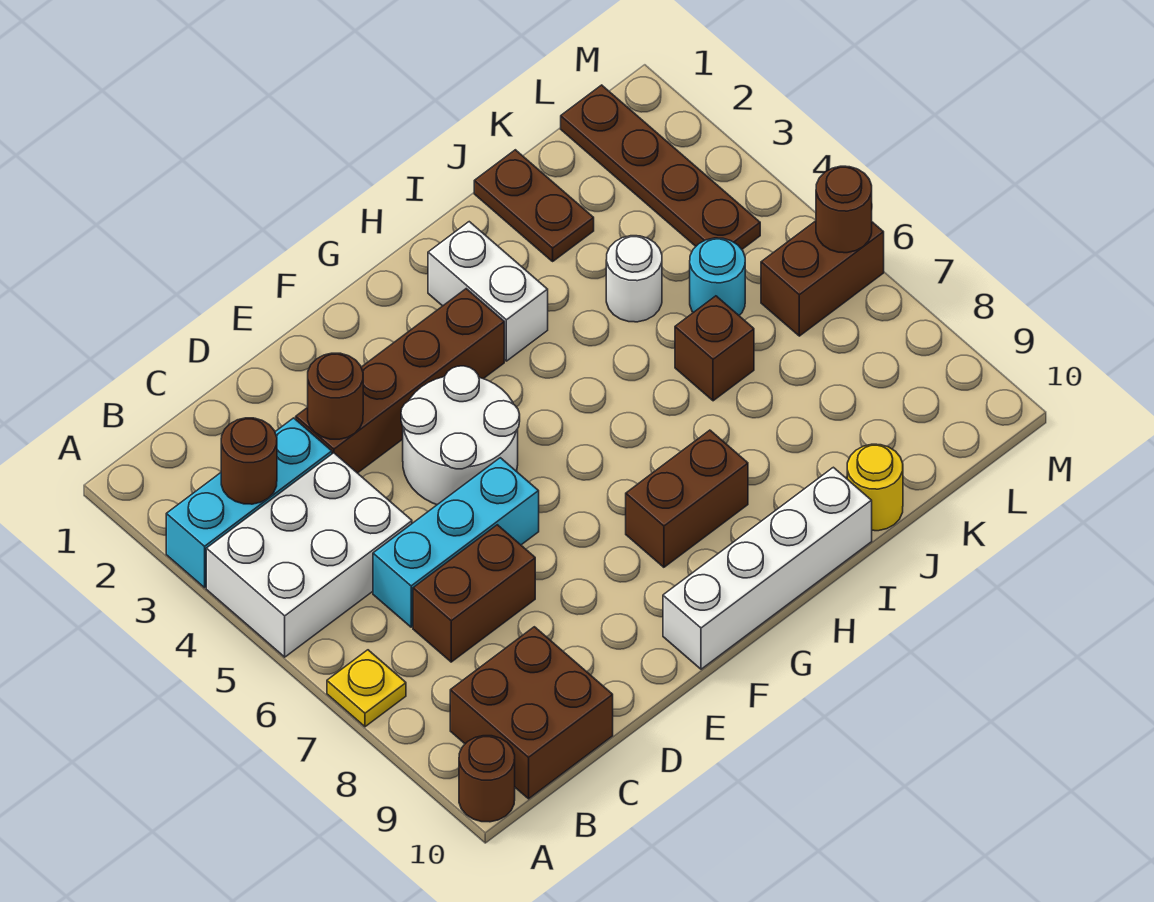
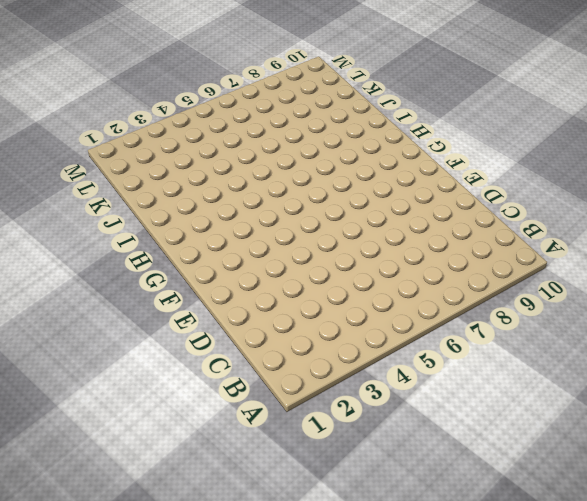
none -> cyan brick A3:C3 level 1
none -> white brick A4:C5 level 1
none -> yellow plate A7 level 1

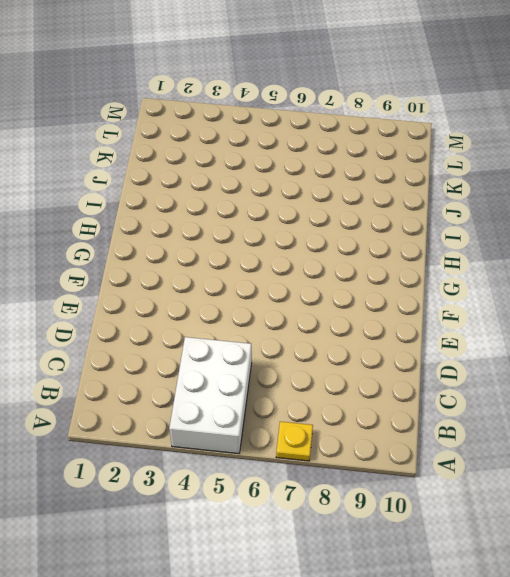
none -> cyan brick A3:C3 level 1
none -> brown round brick A10 level 1
none -> brown brick B9:C10 level 1

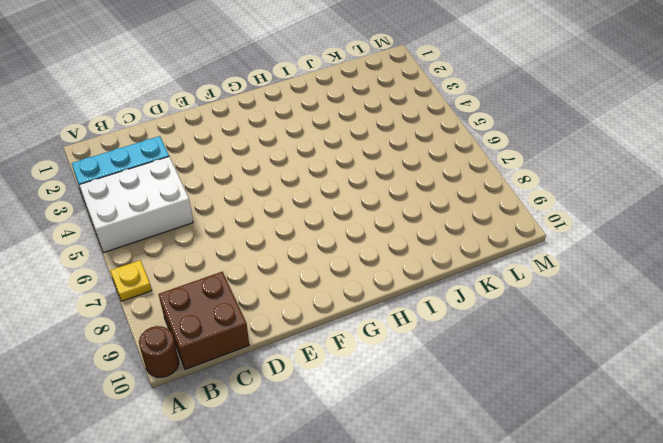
none -> cyan brick C6:E6 level 1
none -> brown brick C7:D7 level 1
none -> brown brick D3:G3 level 1

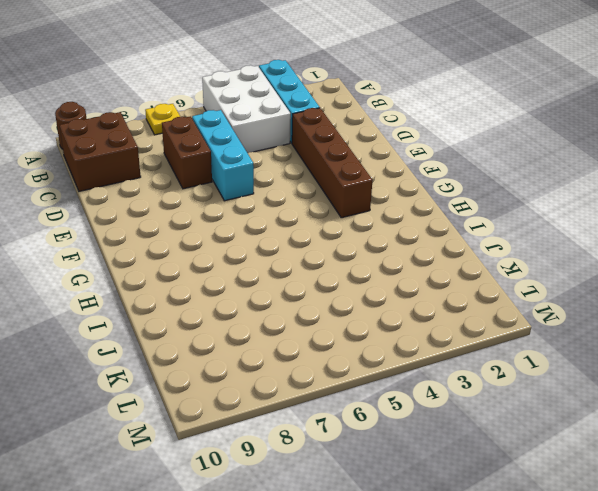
none -> white round brick E4:F5 level 1
none -> white brick F10:I10 level 1
none -> brown brick G8:H8 level 1

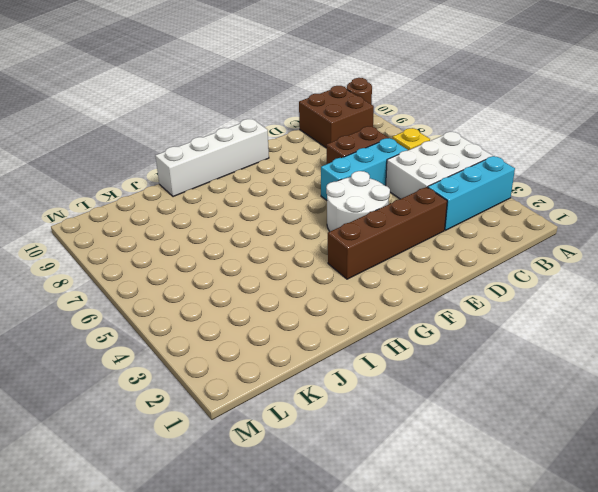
none -> brown brick G8:H8 level 1
none -> white brick H2:H3 level 1
none -> brown plate J1:J2 level 1

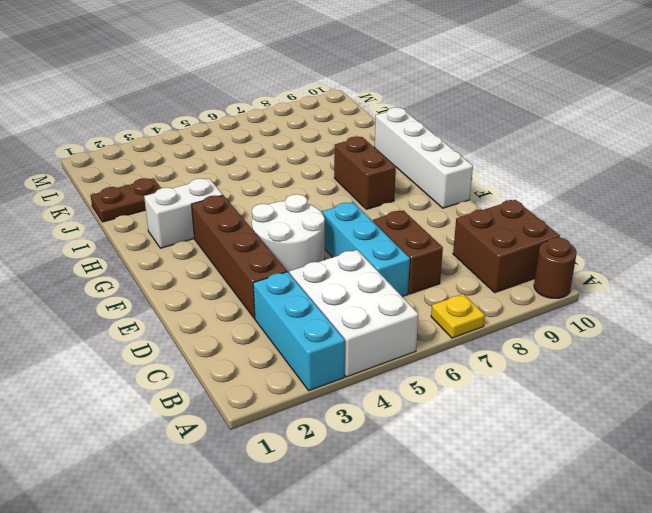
none -> white round brick J4 level 1
none -> brown brick J6 level 1
none -> yellow round brick J10 level 1

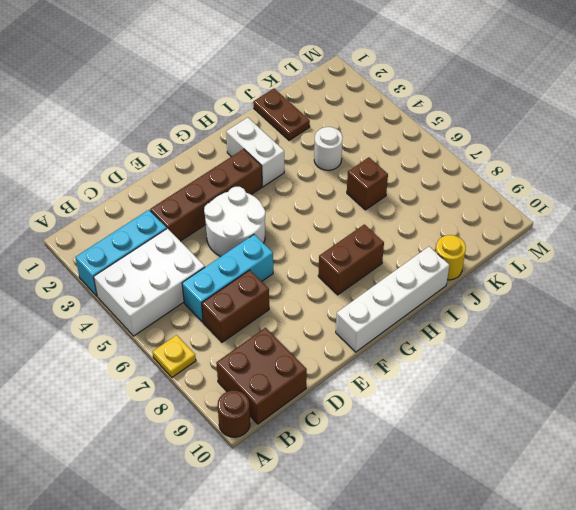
none -> cyan round brick K5 level 1
none -> brown plate L1:L4 level 1
none -> brown brick L6:M6 level 1

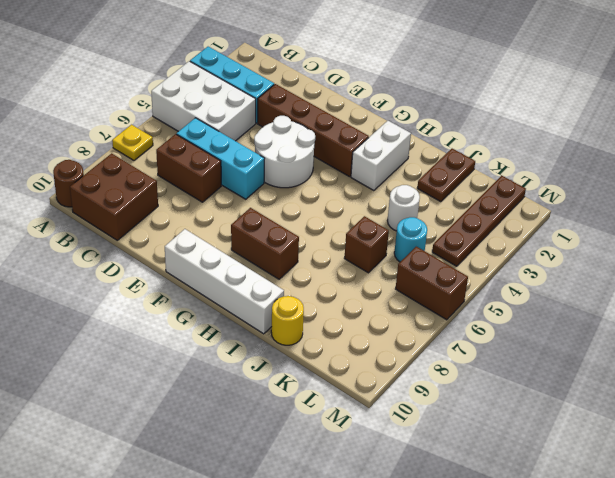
none -> brown round brick B3 level 2
none -> brown round brick D3 level 2
none -> brown round brick M6 level 2

